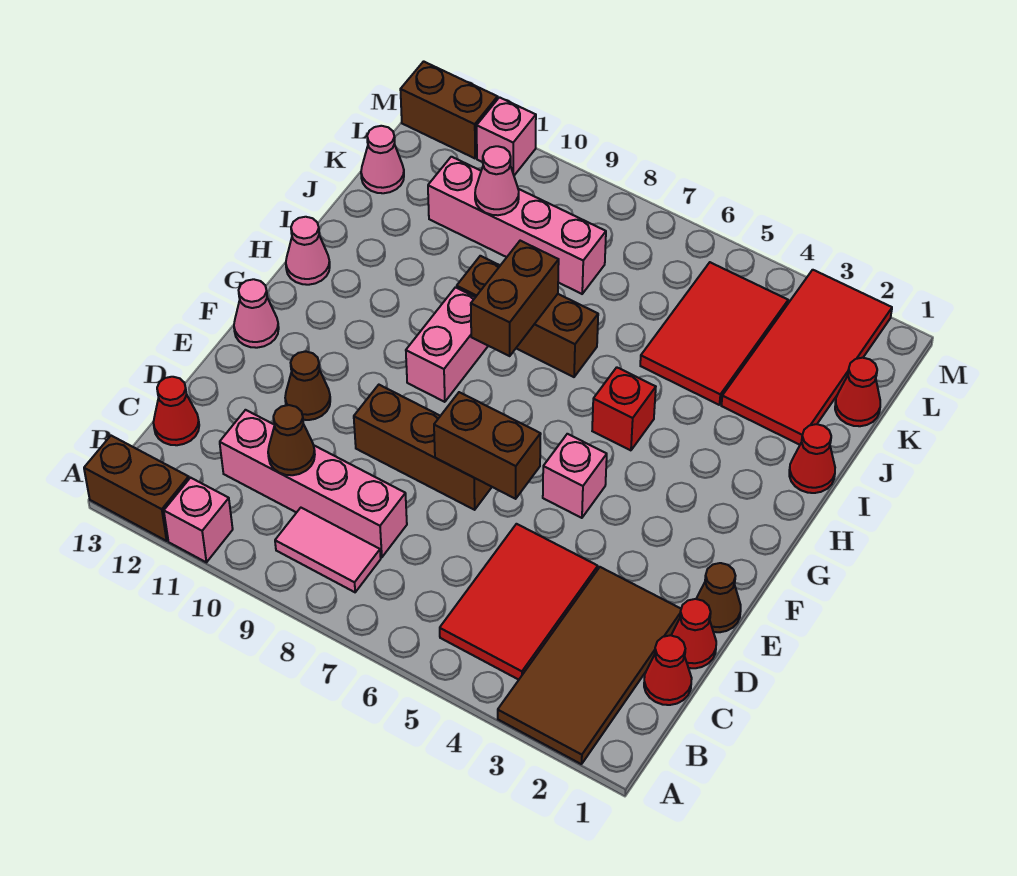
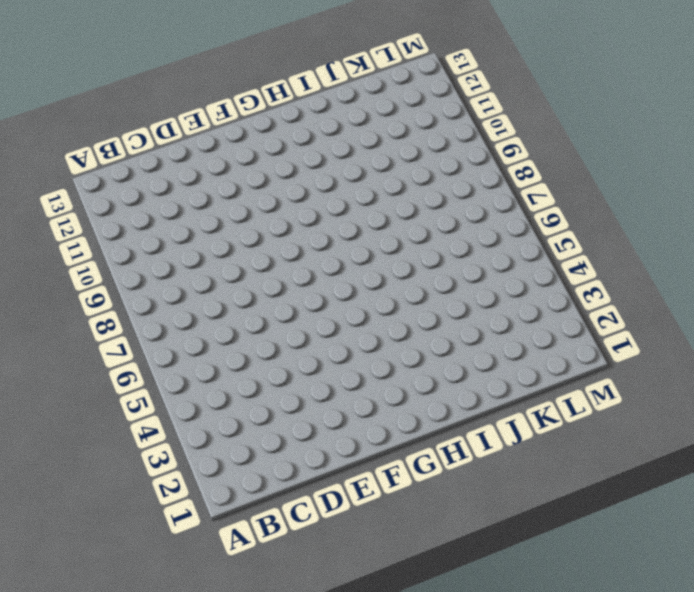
none -> brown tile A2:D3 level 1
none -> pink brick A11 level 1
none -> brown brick A12:A13 level 1
none -> red tile B4:D5 level 1

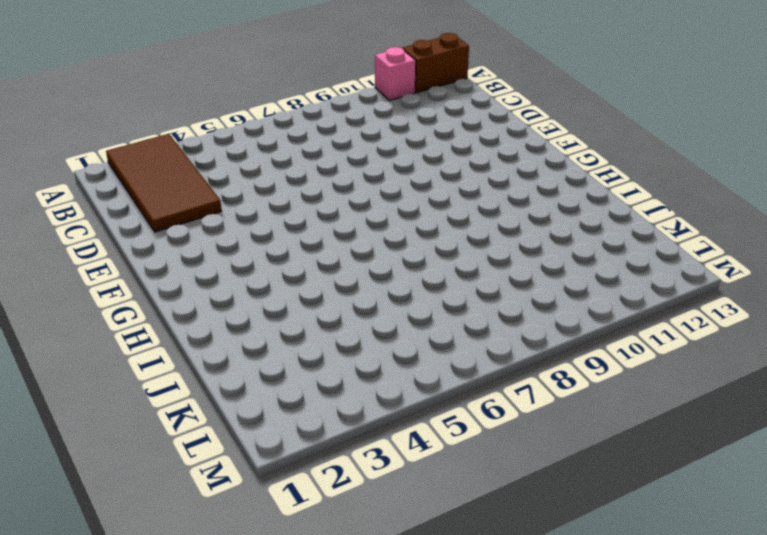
none -> red tile B4:D5 level 1
none -> pink tile B8:B9 level 1
none -> red cone C1 level 1
none -> pink brick C8:C11 level 1

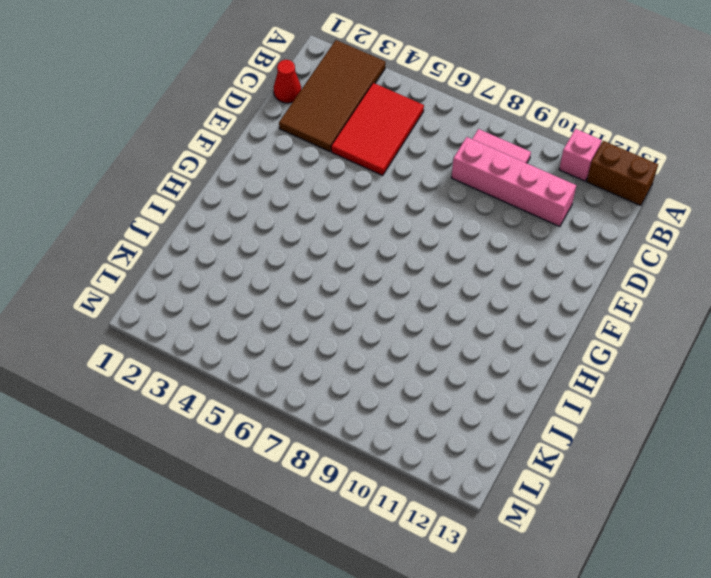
none -> red cone C13 level 1
none -> red cone D1 level 1
none -> brown cone E1 level 1
none -> brown brick E7:E9 level 1

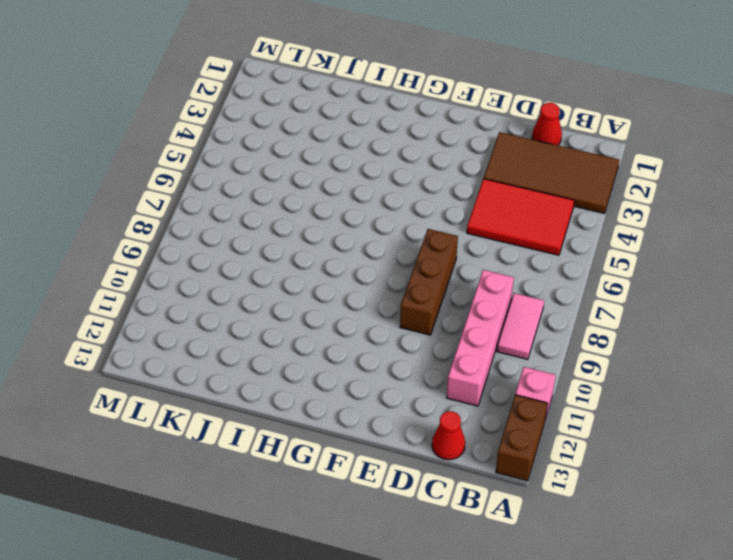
none -> red cone D1 level 1
none -> brown cone E1 level 1
none -> brown cone E11 level 1
none -> pink brick F5 level 1

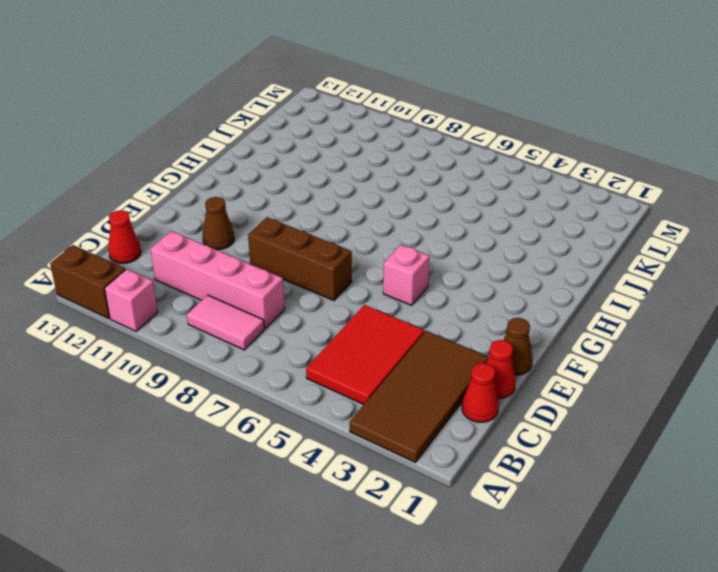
none -> pink cone F13 level 1
none -> pink brick G9:H9 level 1
none -> red brick H5 level 1
none -> pink cone H13 level 1

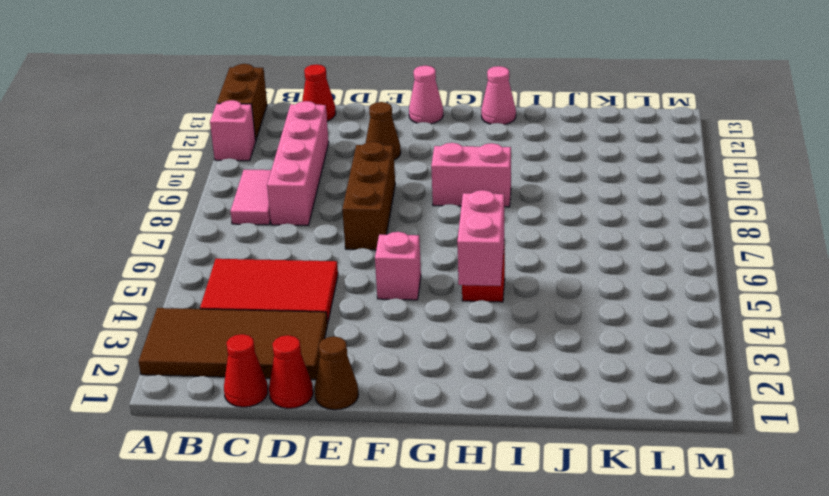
pink brick H4:H5 level 2 -> none
none -> red cone I1 level 1
none -> brown brick I7:I9 level 1
none -> red tile J2:M3 level 1
none -> red tile J4:L5 level 1

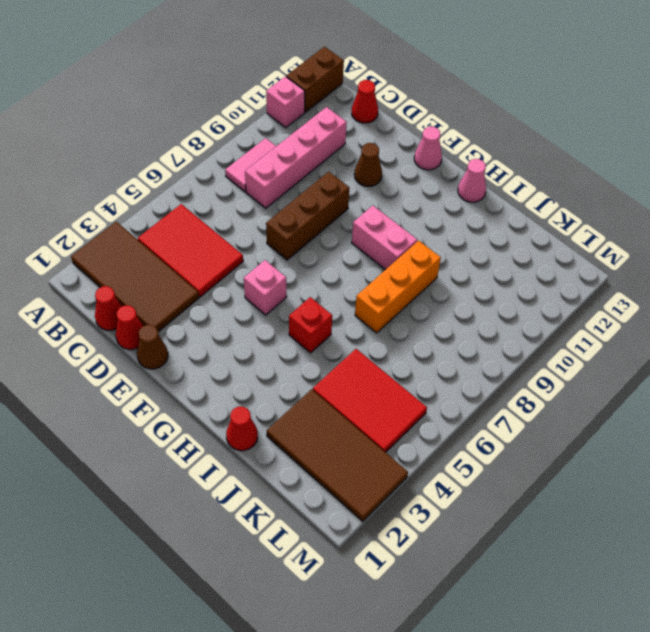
orange brick I7:I9 level 1 -> brown brick I7:I9 level 1
brown tile J2:M3 level 1 -> red tile J2:M3 level 1
none -> red cone K1 level 1
none -> pink brick K8:K11 level 1
none -> pink cone K13 level 1
none -> pink brick M11 level 1

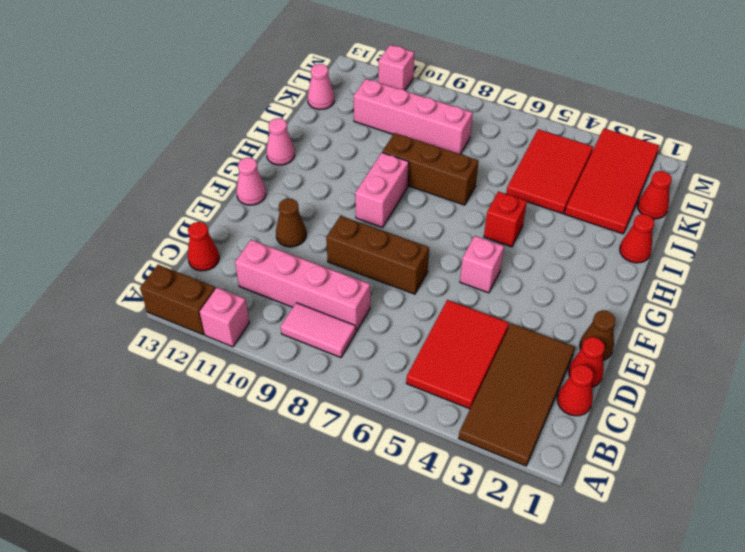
none -> brown brick M12:M13 level 1
none -> brown cone C10 level 2
none -> brown brick E6:E7 level 2
none -> brown brick H8:I8 level 2

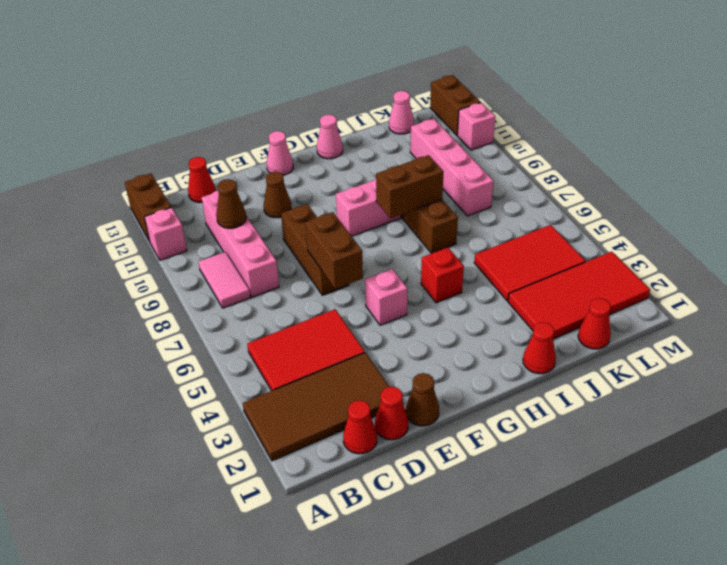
none -> pink cone K10 level 2

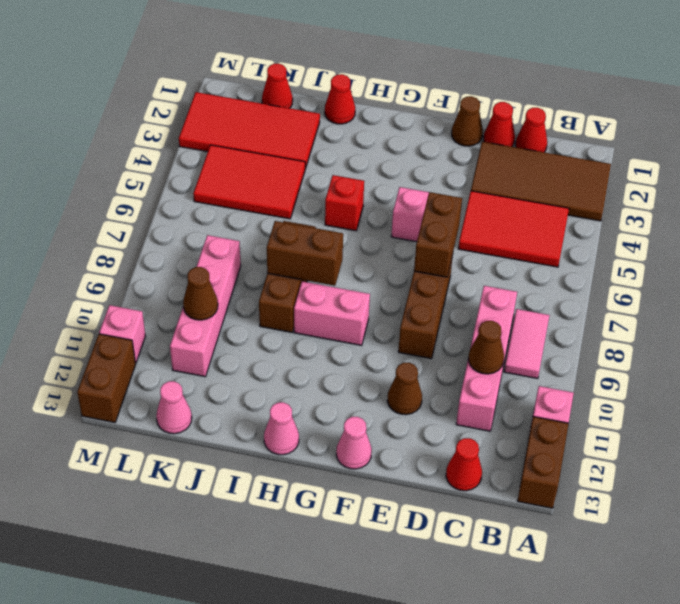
brown cone K10 level 2 -> pink cone K10 level 2

